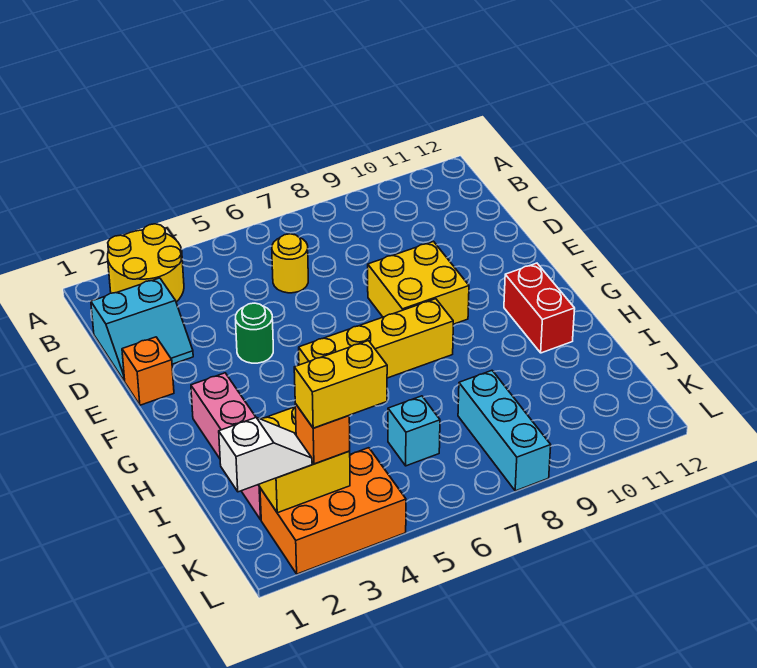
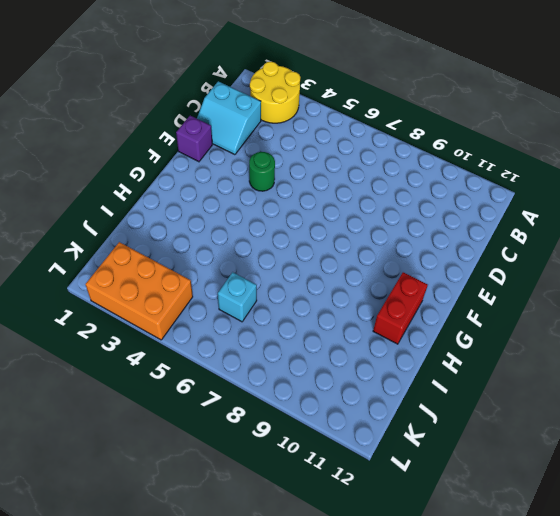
purple brick E1 level 1 -> orange brick E1 level 1
none -> yellow round brick C6 level 1
none -> yellow brick E8:F9 level 1
none -> pink brick G2:J2 level 1

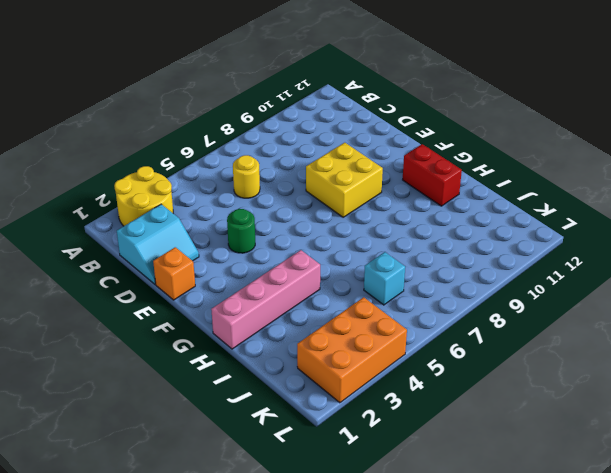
pink brick H1:H4 level 1 -> pink brick G2:J2 level 1
none -> yellow brick G5:G8 level 1
none -> cyan brick J8:L8 level 1
none -> yellow brick J2:K3 level 2

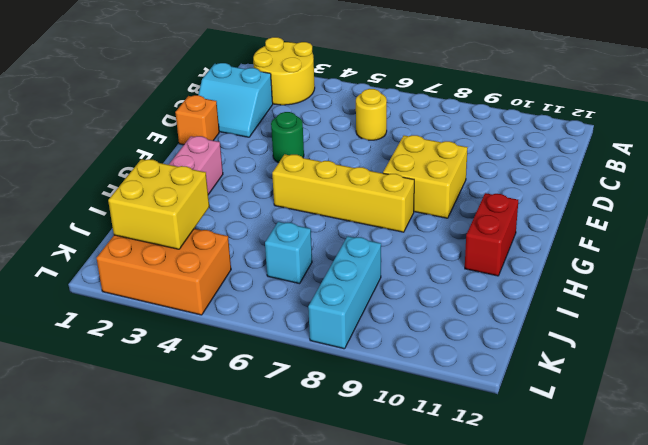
none -> white slope K1:K2 level 3 top 1
none -> orange brick K3 level 3
none -> yellow brick K3:K4 level 4

